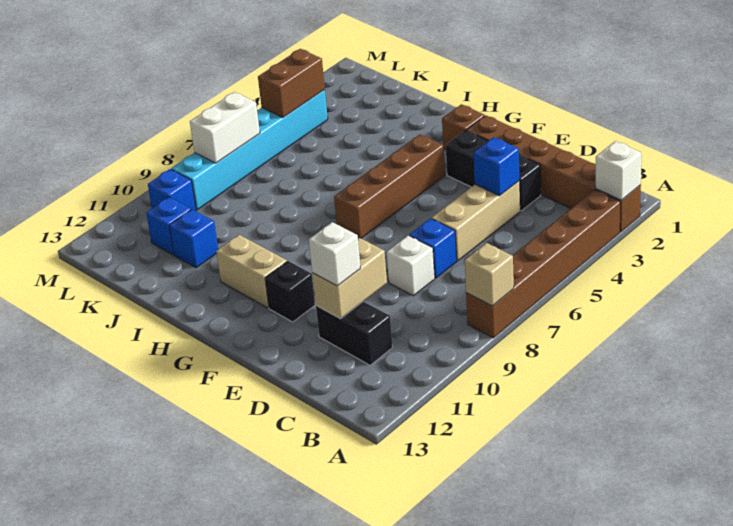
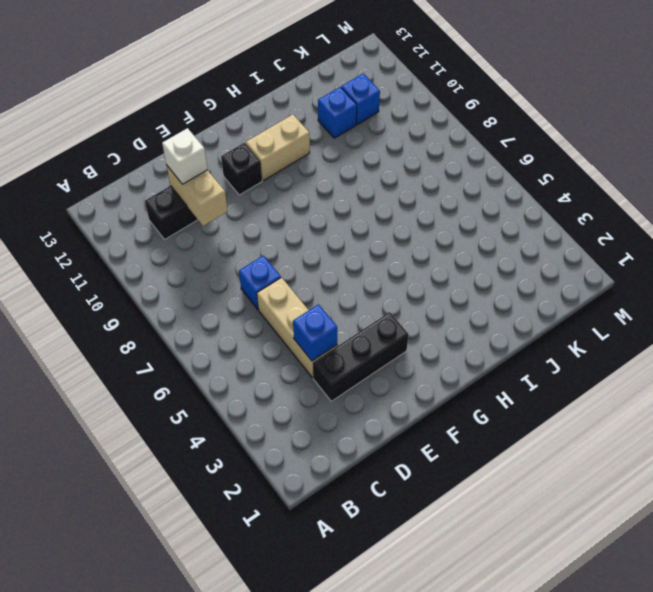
none -> brown brick A2:F2 level 1
none -> brown brick A3:A8 level 1
none -> white brick D8 level 1

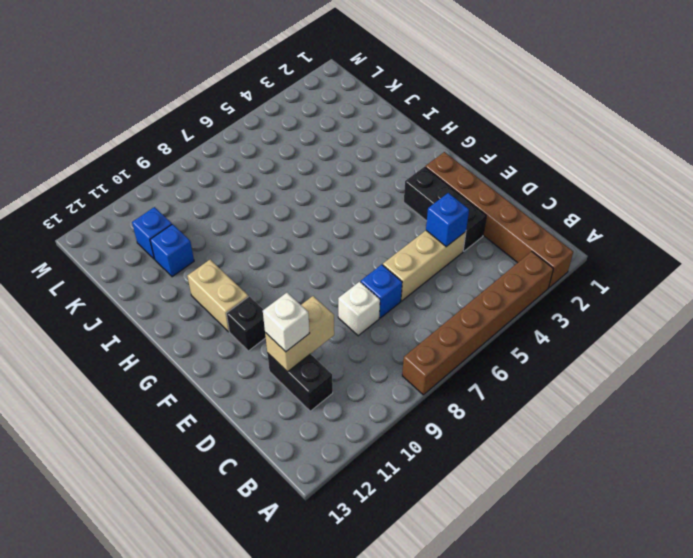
none -> brown brick G2 level 1
none -> brown brick G4:G7 level 1
none -> cyan brick L4:L9 level 1

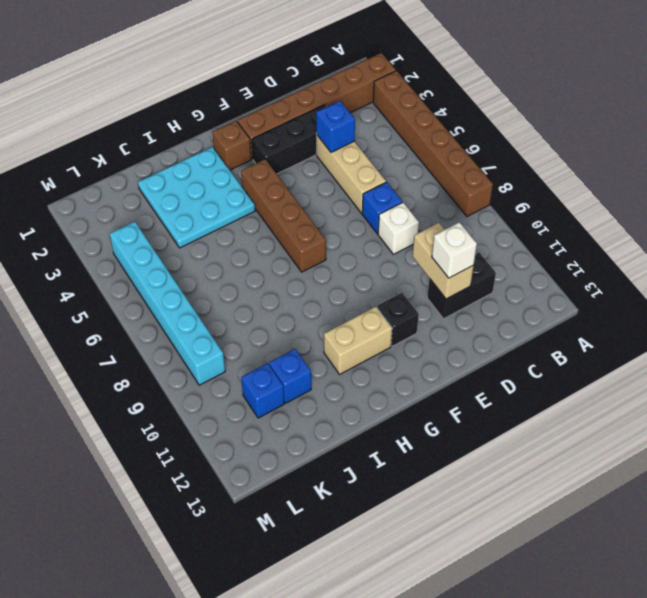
cyan plate H2:J4 level 1 -> none
none -> blue brick L10 level 1
none -> white brick A2 level 2
none -> tan brick A8 level 2

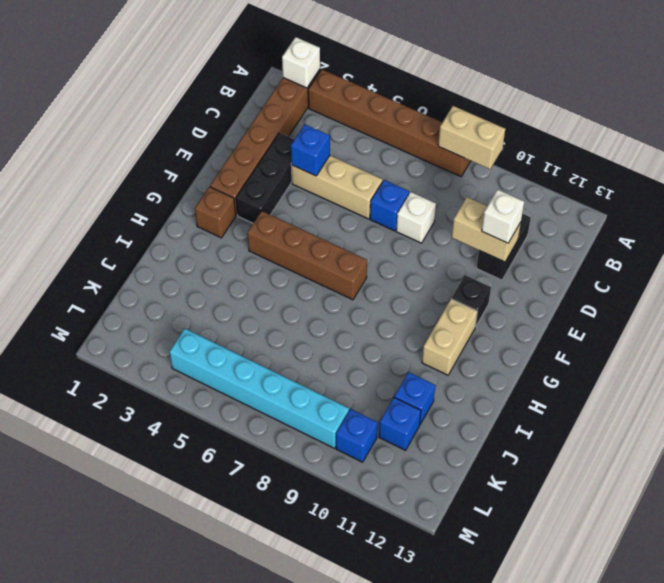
tan brick A8:A9 level 2 -> tan brick A8 level 2
none -> brown brick L4:L5 level 2
none -> white brick L7:L8 level 2

